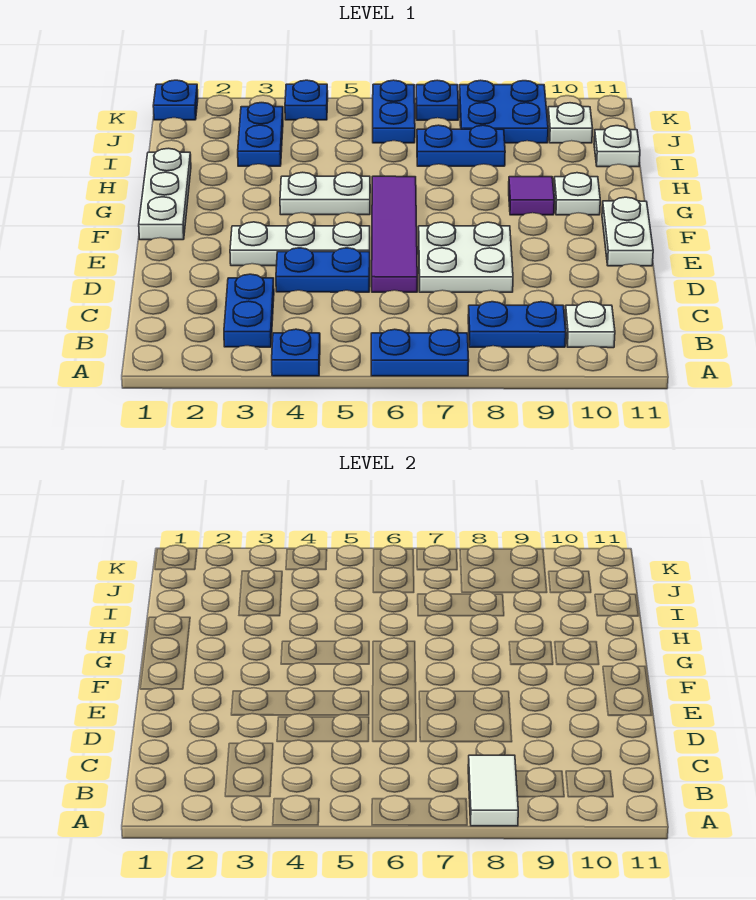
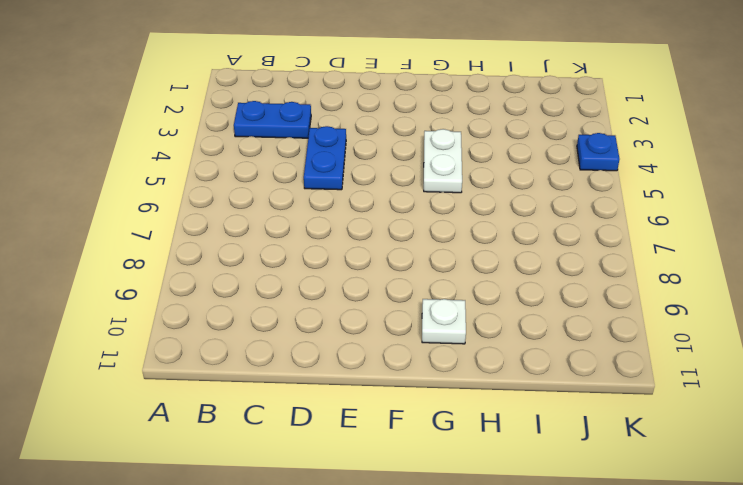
none -> blue plate A4 level 1
none -> blue plate A6:A7 level 1
none -> blue plate B8:B9 level 1

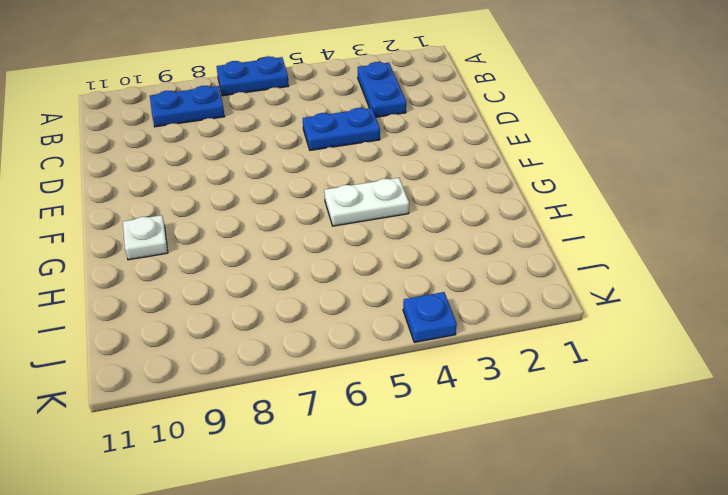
none -> blue plate A4 level 1
none -> white plate B10 level 1
none -> purple tile D6:G6 level 1

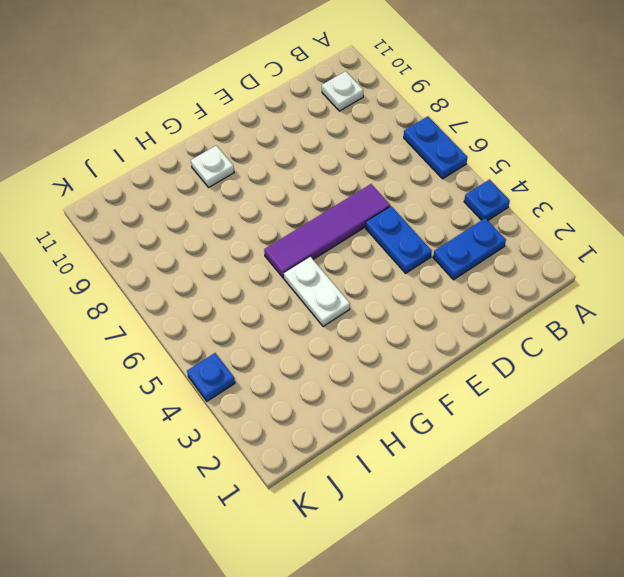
none -> blue plate B8:B9 level 1
none -> white plate D7:E8 level 1
none -> white plate E3:E5 level 1

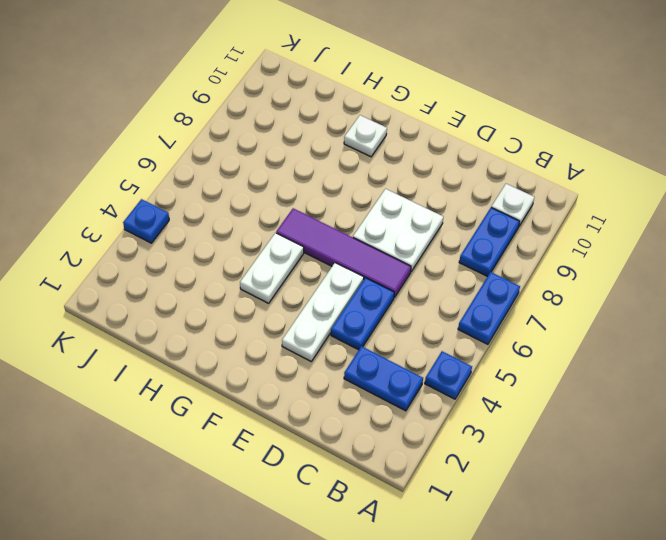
none -> white plate E11:F11 level 1
none -> white plate F1:H1 level 1
none -> purple tile G9 level 1

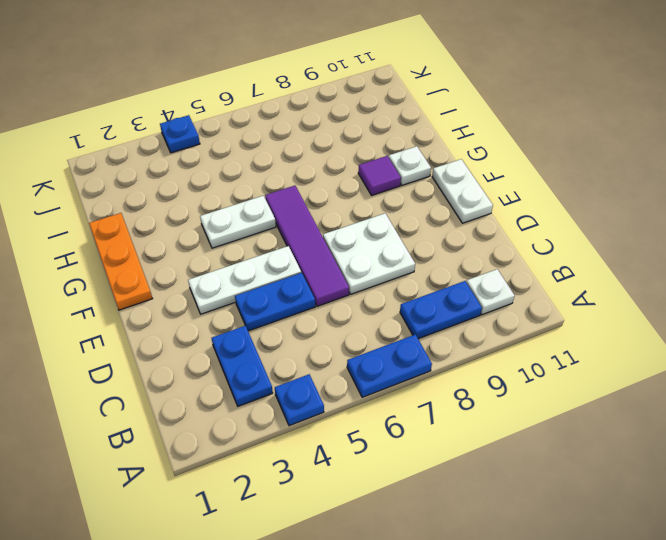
orange plate F1:H1 level 1 -> white plate F1:H1 level 1
none -> blue plate I3:J3 level 1
none -> blue plate I7:I8 level 1
none -> white plate I11 level 1

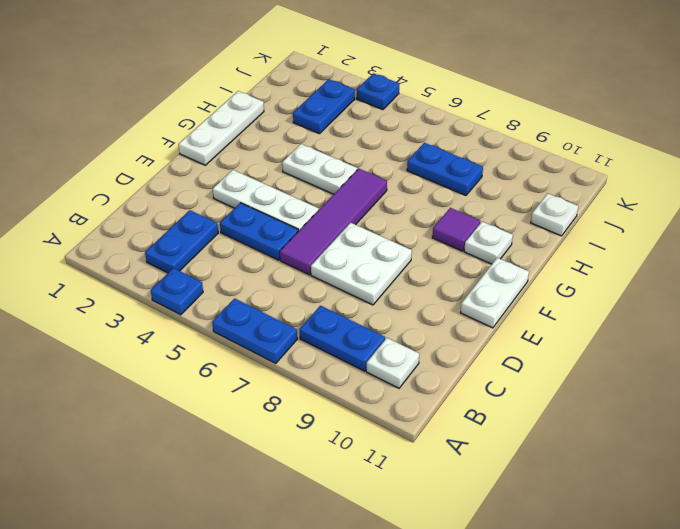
none -> blue plate J6:K6 level 1
none -> blue plate J8:K9 level 1
none -> white plate J10 level 1

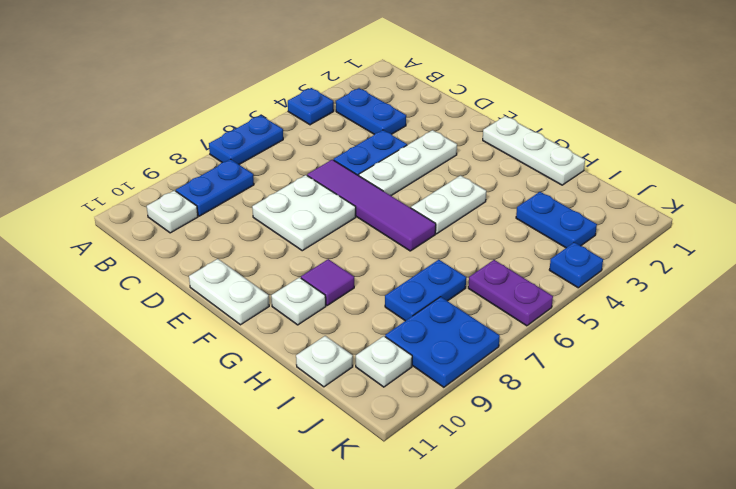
purple plate J6:K6 level 1 -> blue plate J6:K6 level 1
none -> blue plate K1 level 1
none -> blue plate K7 level 1
none -> white tile A8:B8 level 2

